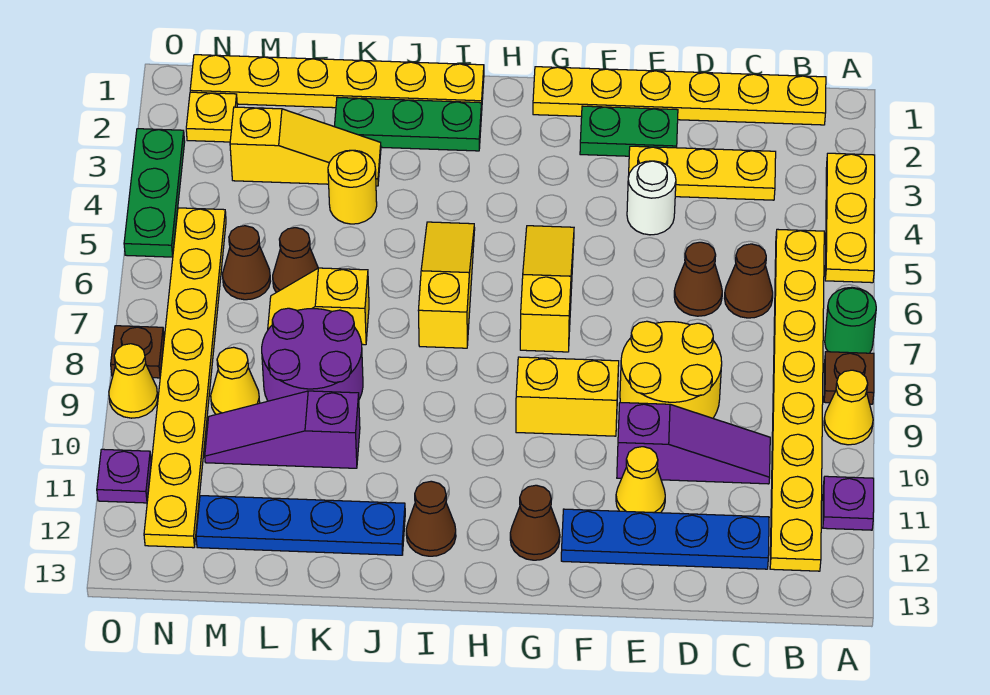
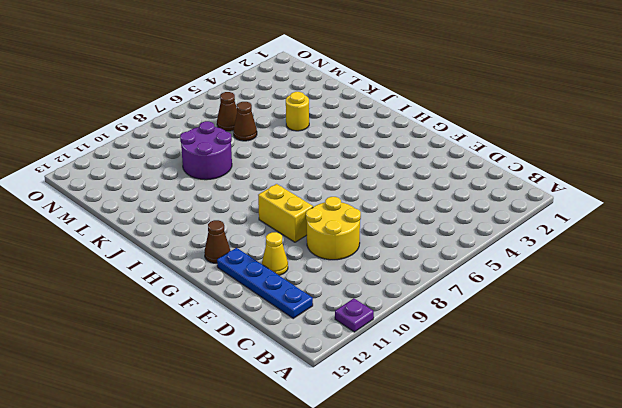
none -> yellow plate A3:A5 level 1
none -> green round brick A7 level 1
none -> brown plate A8 level 1
none -> yellow cone A9 level 1

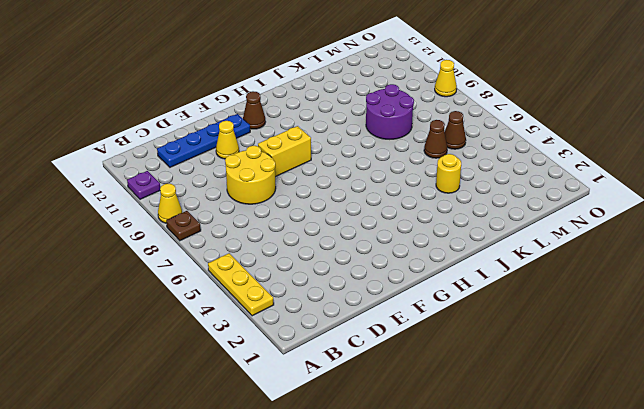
none -> green round brick A7 level 1
none -> yellow plate B1:G1 level 1
none -> yellow plate B5:B12 level 1
none -> yellow plate C3:E3 level 1

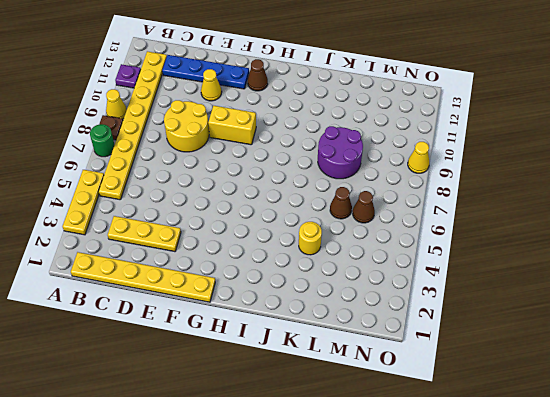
none -> brown cone C6 level 1
none -> purple slope C10:E10 level 1 top E
none -> brown cone D6 level 1
none -> green plate E2:F2 level 1

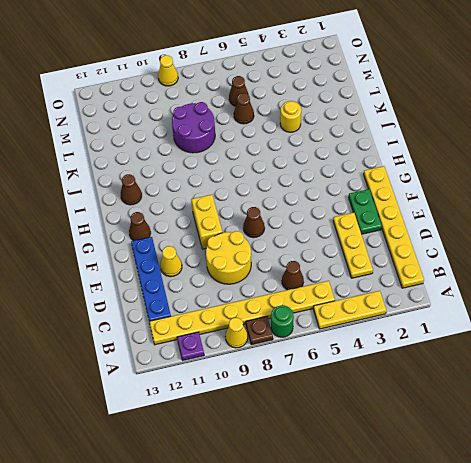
brown cone F7 level 1 -> brown cone D6 level 1
none -> purple slope C10:E10 level 1 top E
none -> white round brick E4 level 1
none -> yellow slope G5:G7 level 1 top 7
none -> yellow plate I1:N1 level 1

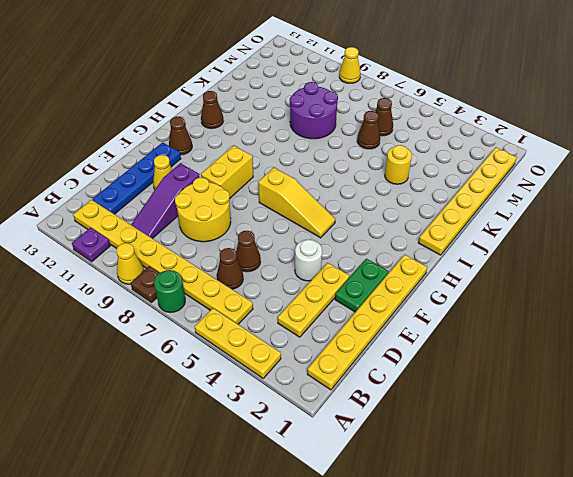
none -> green plate I2:K2 level 1
none -> yellow slope I5:I7 level 1 top 7
none -> blue plate J12:M12 level 1
none -> yellow slope K3:M3 level 1 top M

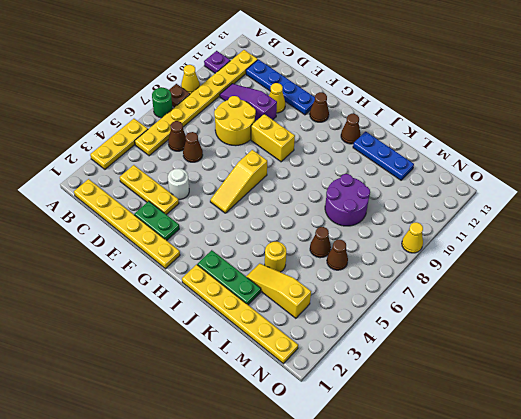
blue plate J12:L12 level 1 -> blue plate J12:M12 level 1
none -> yellow slope I5:I7 level 1 top 7
none -> yellow slope K7:L7 level 1 top K
none -> purple slope K10:M10 level 1 top K
none -> yellow cone M9 level 1

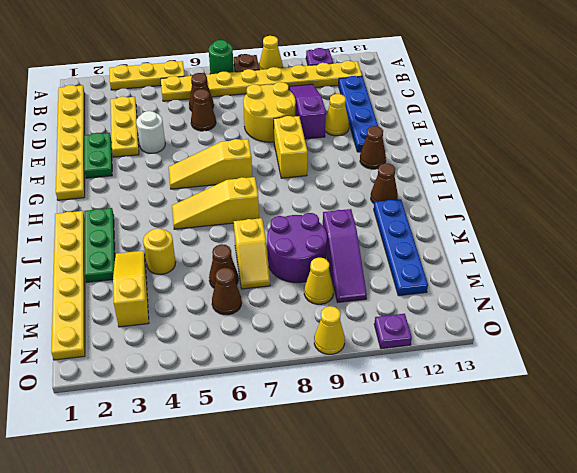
none -> yellow plate N2 level 1
none -> yellow plate N5:N12 level 1
none -> green plate O3:O5 level 1
none -> brown plate O8 level 1

